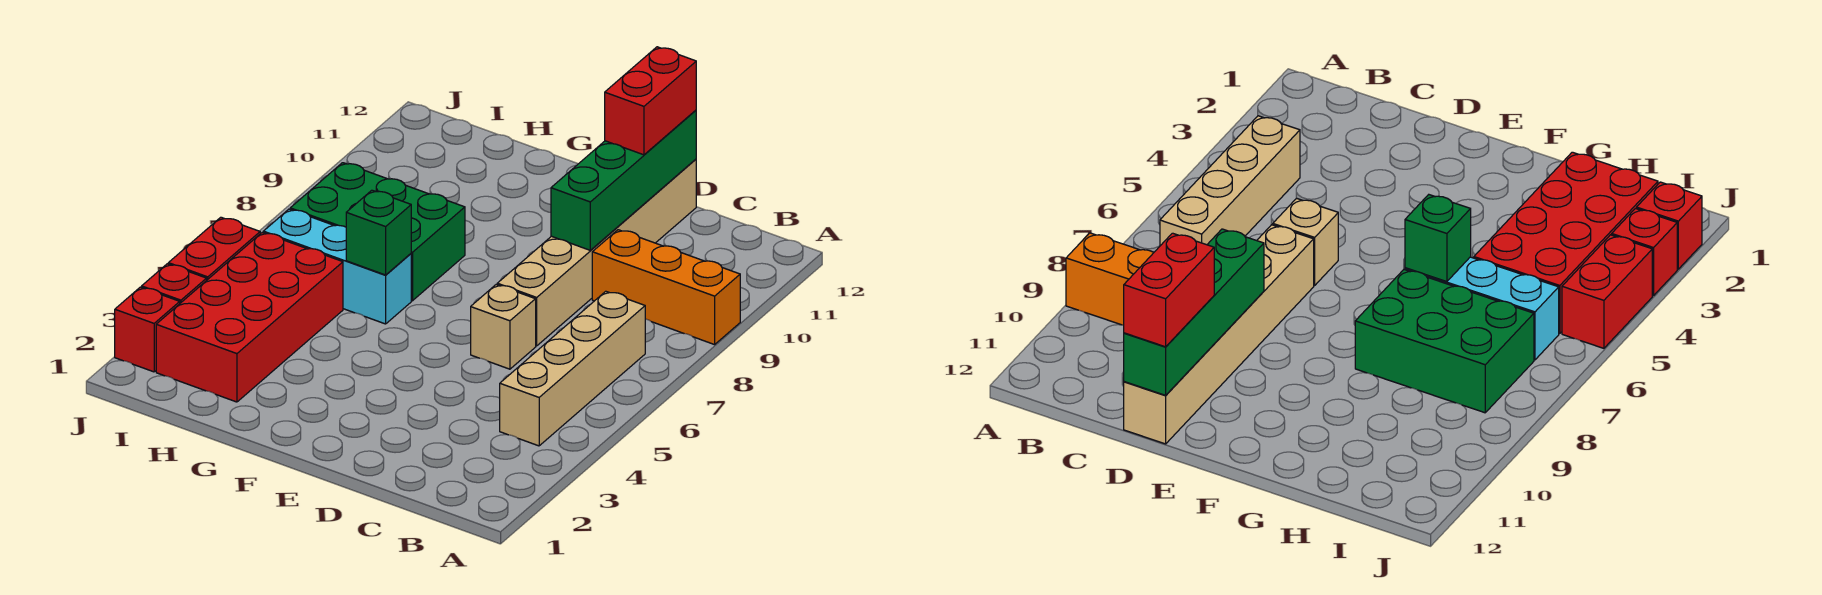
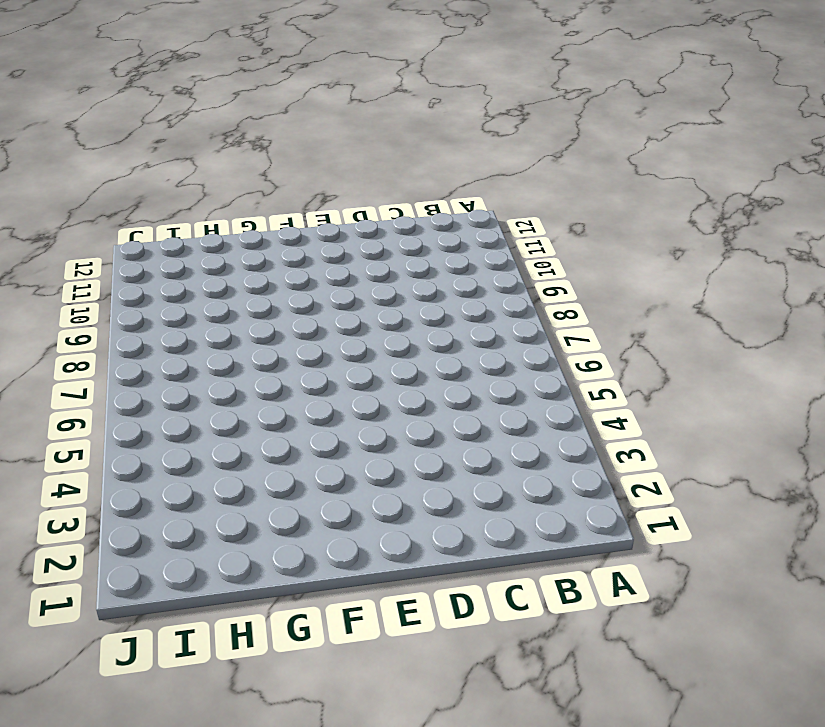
none -> orange brick A9:C9 level 1
none -> tan brick B4:B7 level 1
none -> tan brick D6 level 1

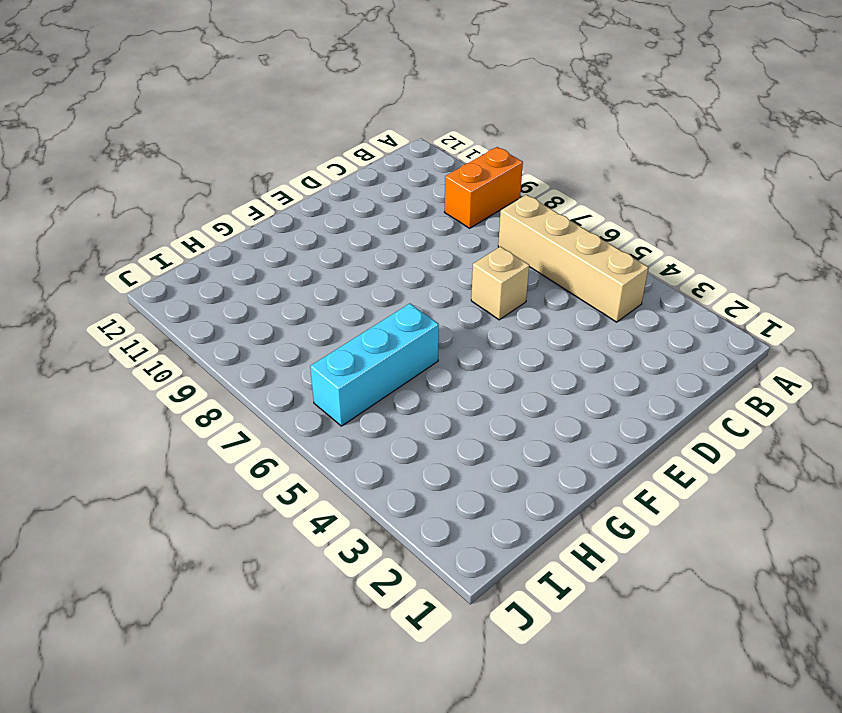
orange brick A9:B9 level 1 -> orange brick A9:C9 level 1
none -> tan brick D7:D12 level 1
none -> green brick G7:I8 level 1
none -> red brick H2:I5 level 1

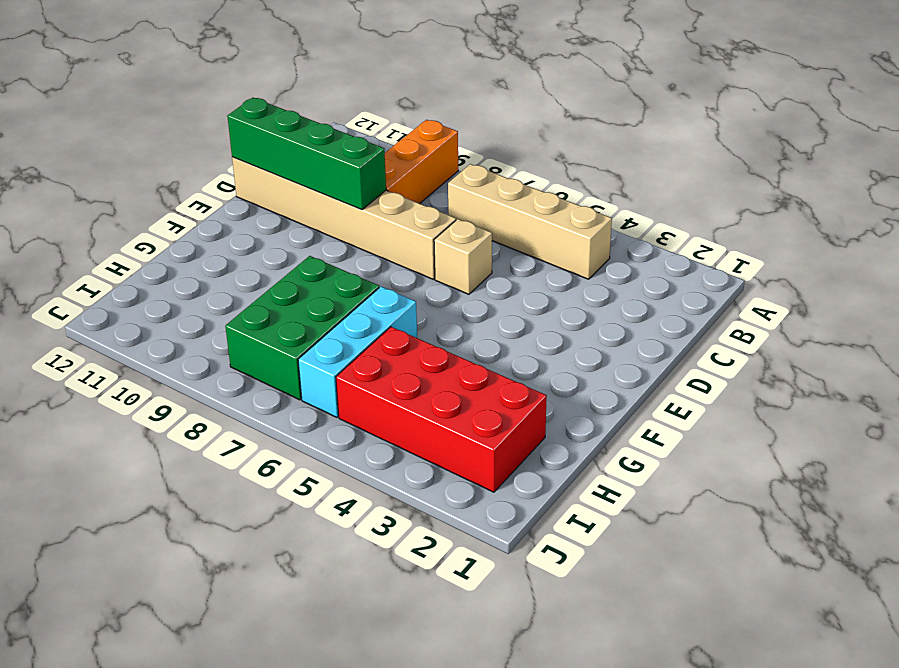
none -> red brick J2 level 1
none -> red brick J3 level 1
none -> red brick J4:J5 level 1

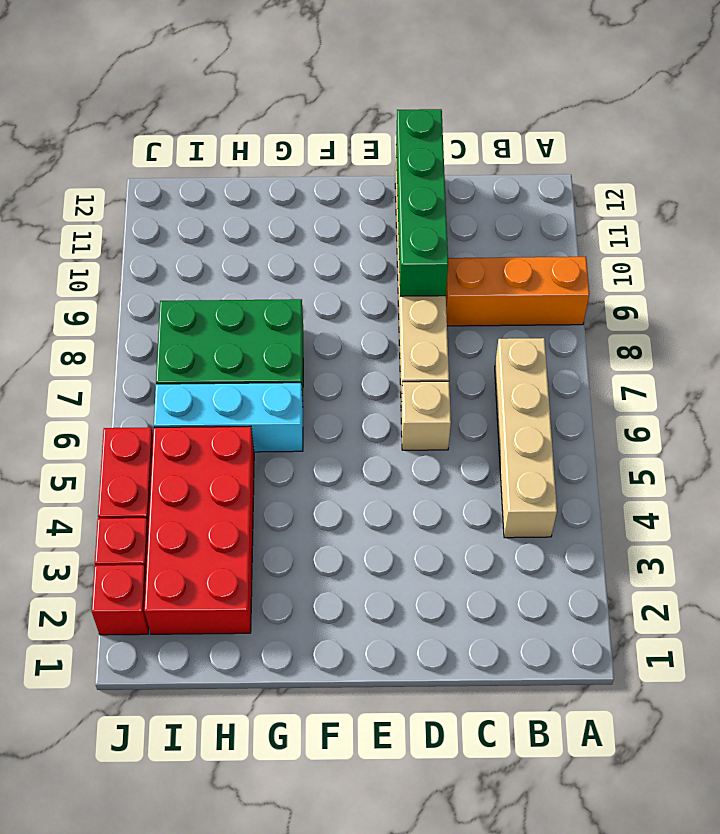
none -> green brick G6 level 2
none -> red brick D11:D12 level 3

